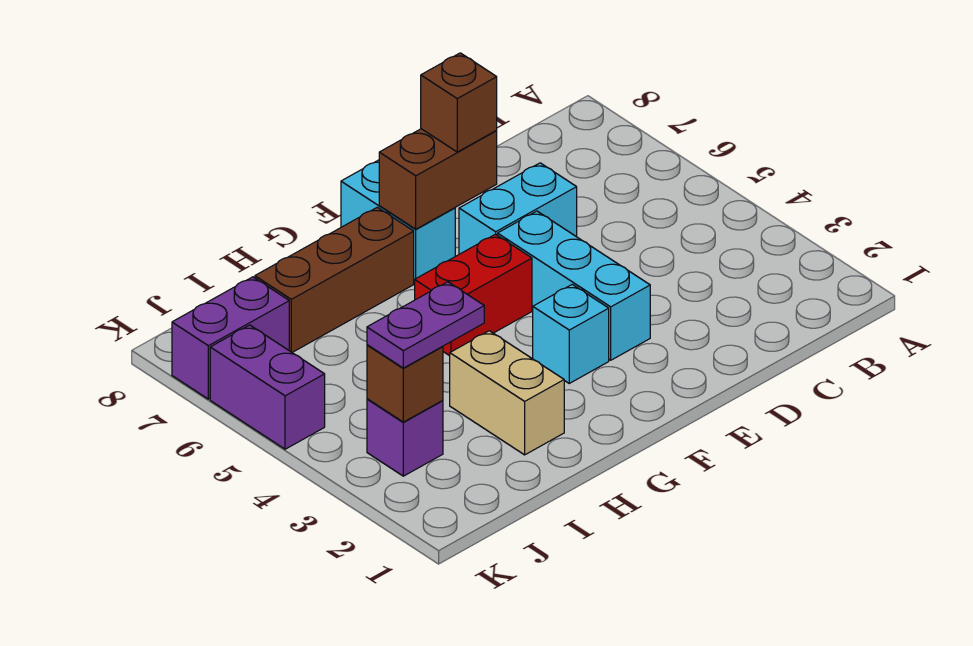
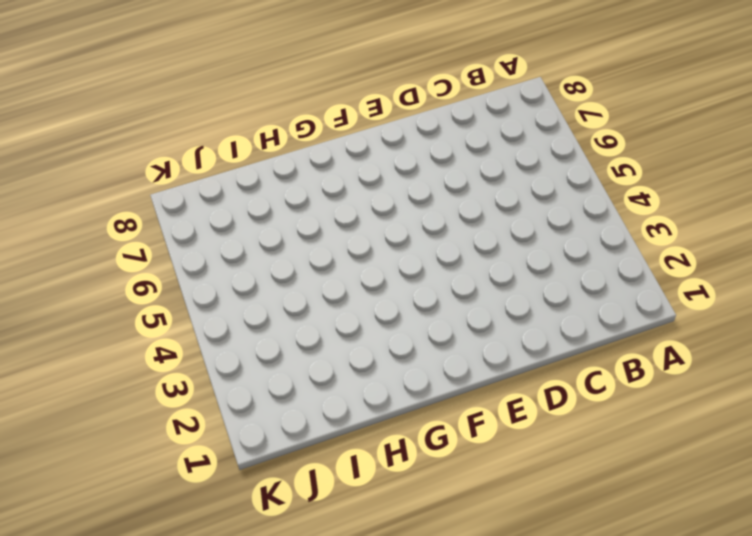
none -> cyan brick D6:E6 level 1
none -> cyan brick E3:E5 level 1
none -> cyan brick F3 level 1

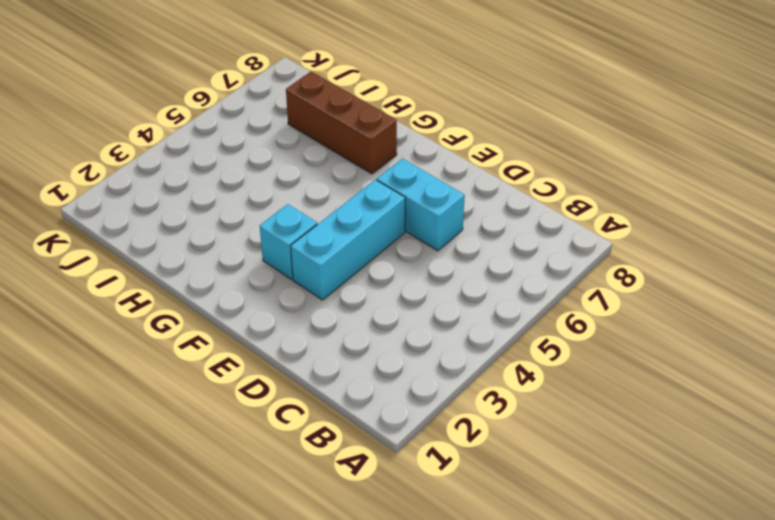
none -> red brick F5:G5 level 1
none -> cyan brick F7:F8 level 1
none -> tan brick H2:H3 level 1

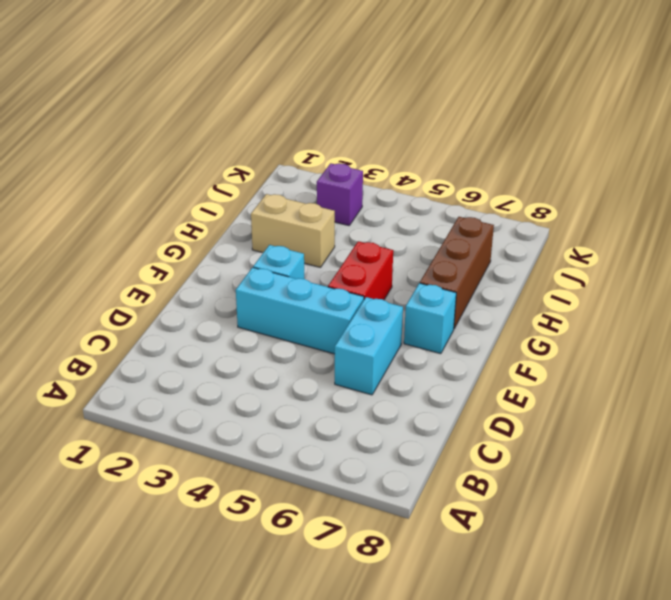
cyan brick F7 level 1 -> cyan brick F7:F8 level 1
none -> purple brick J7:K7 level 1
none -> purple brick K5:K6 level 1
none -> brown brick E7:F7 level 2

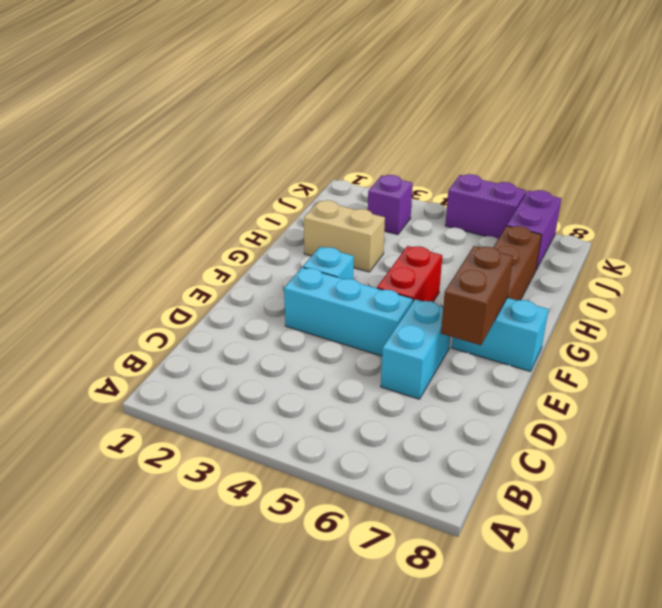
none -> brown brick J3 level 2
none -> brown brick E7 level 3
none -> purple plate I3:J3 level 3

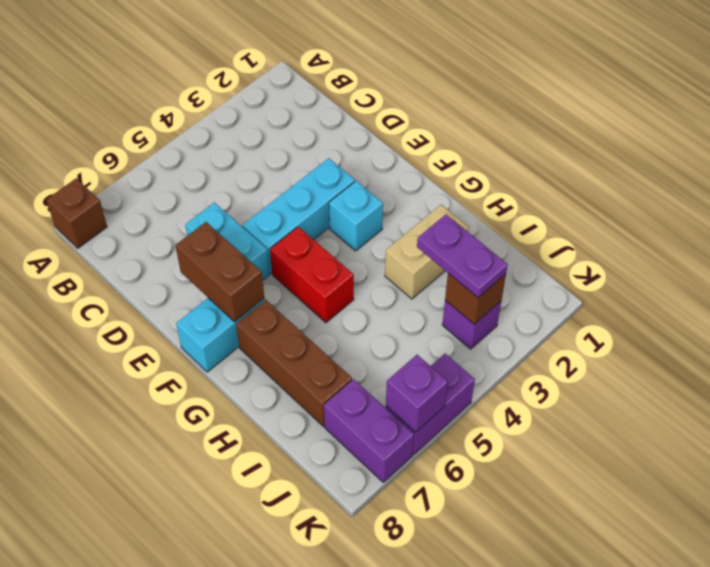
brown brick A8 level 1 -> brown brick E7 level 3
purple brick K6 level 2 -> none

